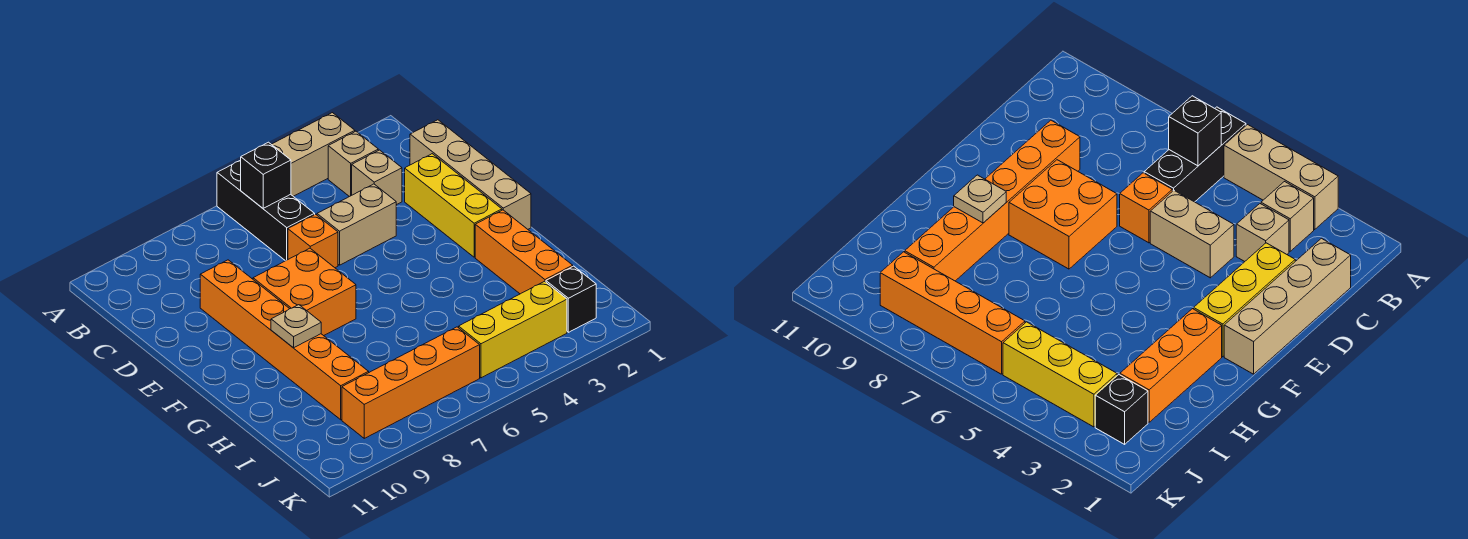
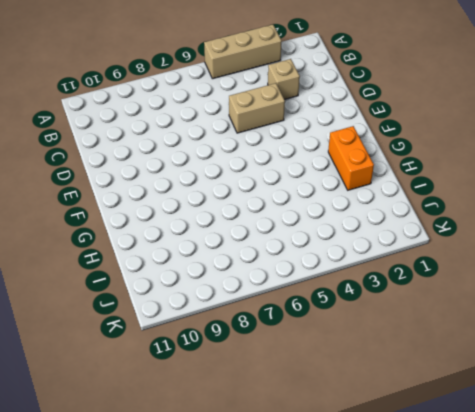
orange brick G2:H2 level 1 -> orange brick G2:I2 level 1
none -> black brick A6:C6 level 1
none -> tan brick B3 level 1
none -> tan brick C1:F1 level 1

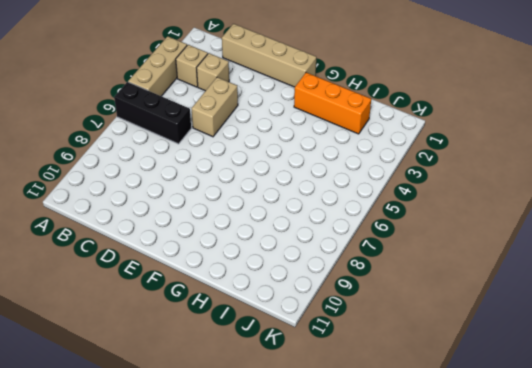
none -> yellow brick D2:F2 level 1
none -> orange brick D6 level 1
none -> orange brick D9:I9 level 1

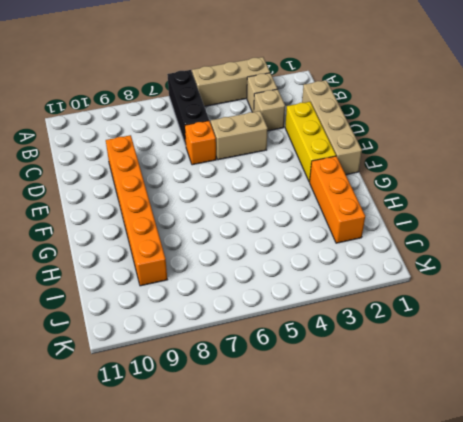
none -> orange brick E7:F8 level 1
none -> black brick J2 level 1
none -> yellow brick J3:J5 level 1

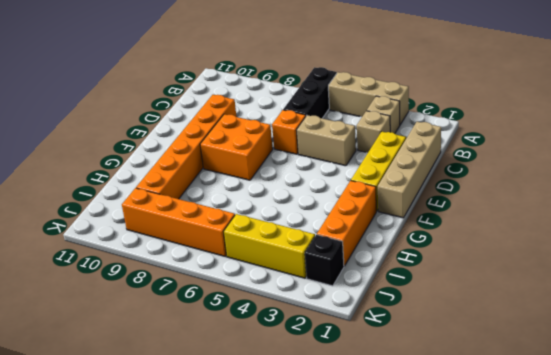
none -> black brick B6 level 2
none -> tan plate G9 level 2

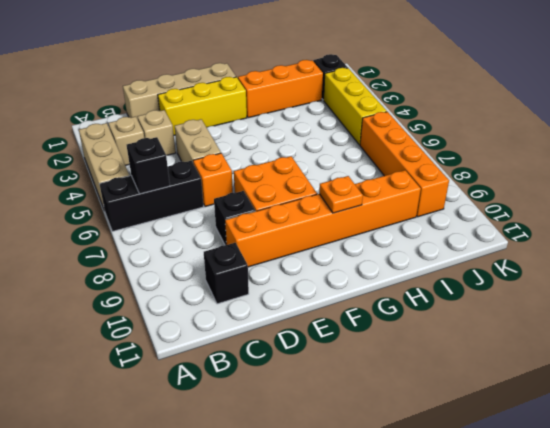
black brick C10 level 1 -> none
black brick D8 level 1 -> none
orange plate G9 level 2 -> tan plate G9 level 2

